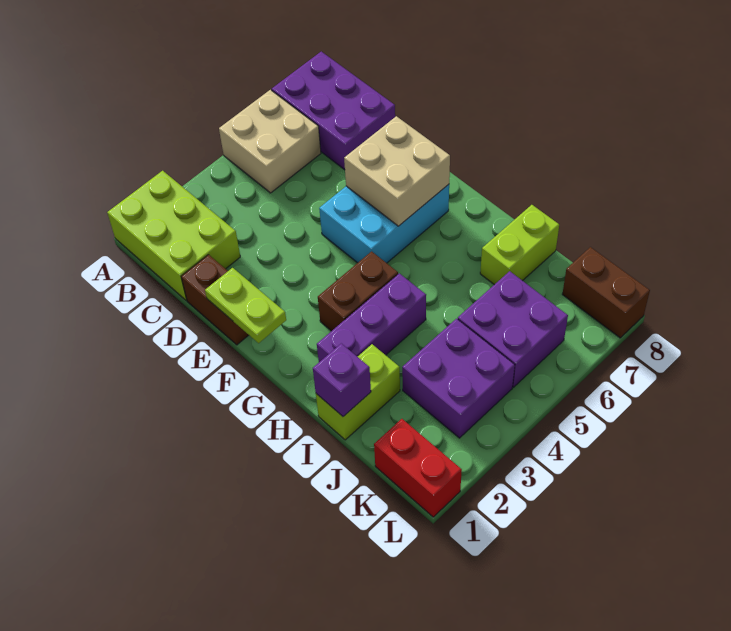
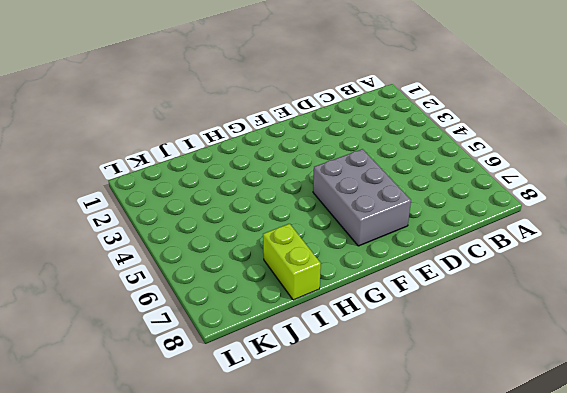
grey brick E5:F7 level 1 -> cyan brick E5:F7 level 1
none -> lime brick A1:C2 level 1
none -> tan brick A5:B6 level 1
none -> purple brick A7:C8 level 1

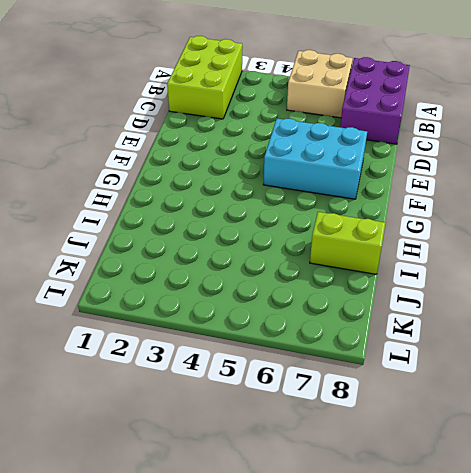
none -> brown brick D1:E1 level 1
none -> brown brick G3:G4 level 1
none -> purple brick H2:H4 level 1

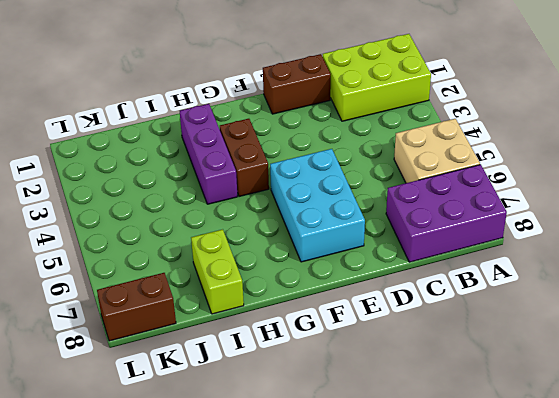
none -> lime brick I1:I2 level 1
none -> purple brick J3:K4 level 1
none -> purple brick J5:K6 level 1

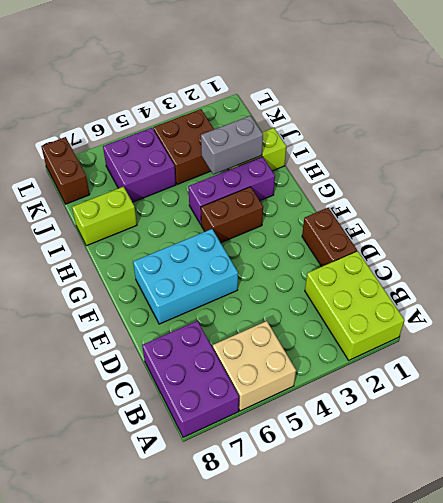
grey brick I2:I3 level 2 -> none
brown brick J3:K4 level 1 -> purple brick J3:K4 level 1
none -> red brick K1:L1 level 1
none -> lime plate E1:F1 level 2
none -> tan brick E6:F7 level 2

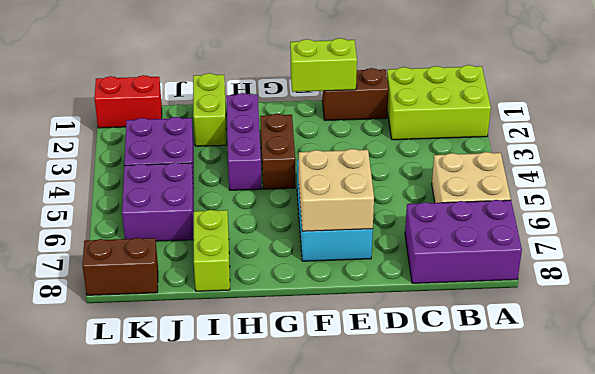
lime brick E1:F1 level 2 -> lime plate E1:F1 level 2
none -> purple brick I1 level 2

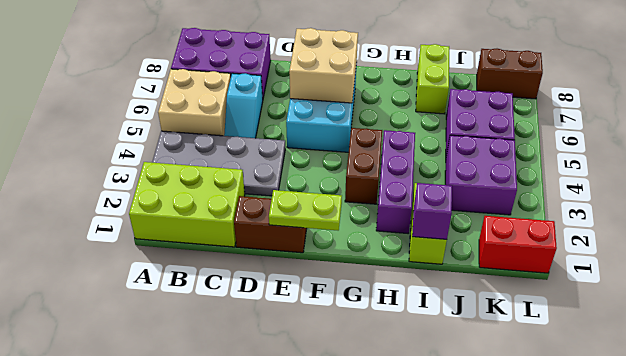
grey plate A3:D4 level 1 -> none
cyan slope C5:C6 level 1 top 6 -> none

